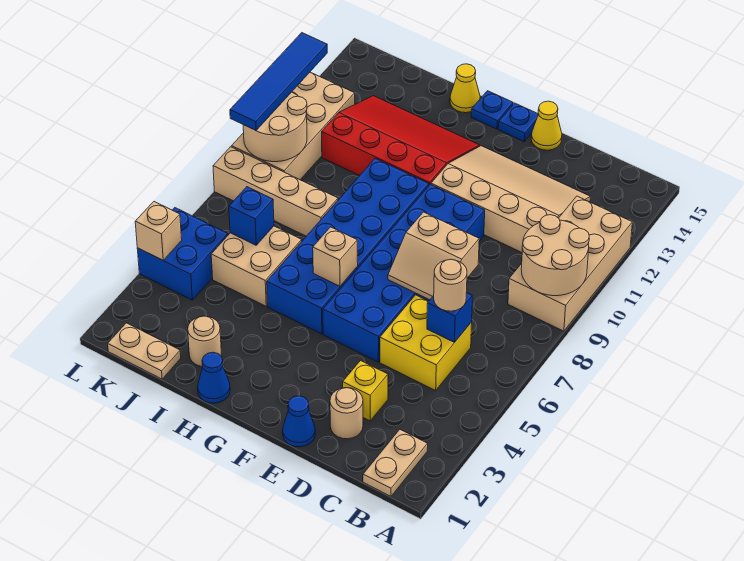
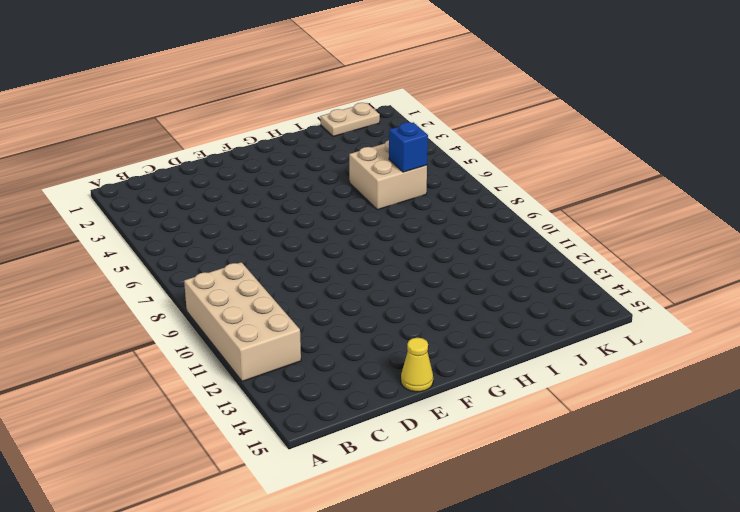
none -> tan plate B1:B2 level 1
none -> yellow brick C5:D6 level 1
none -> tan slope C11:F13 level 1 top 11
none -> tan round brick D2 level 1

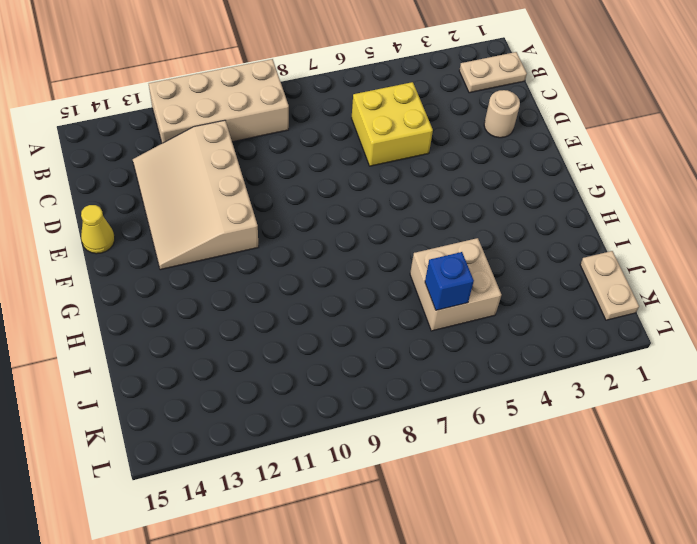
none -> yellow brick D3 level 1
none -> blue cone E1 level 1
none -> blue brick E5:F10 level 1
none -> blue plate F15 level 1

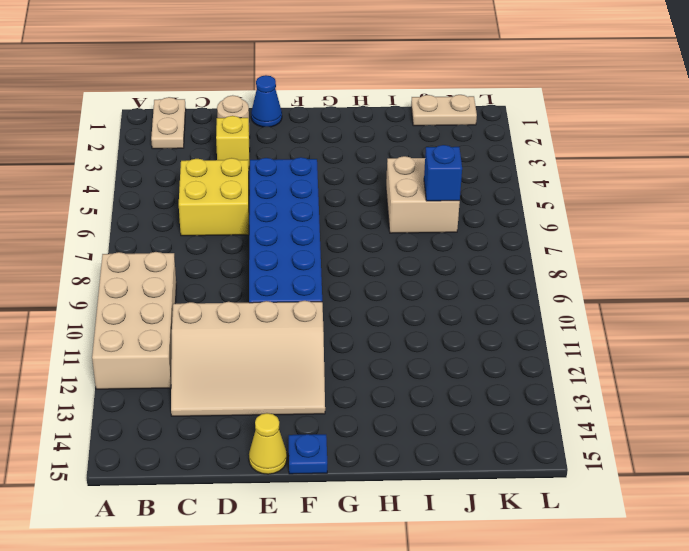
none -> blue brick G5:H10 level 1
none -> red slope G11:J13 level 1 top 11
none -> blue plate G15 level 1
none -> blue cone H1 level 1

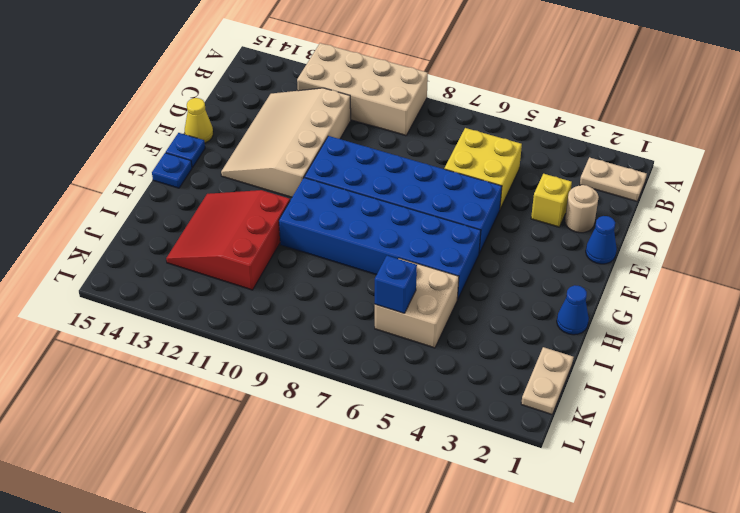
red slope H11:J13 level 1 top 11 -> red slope G11:J13 level 1 top 11
none -> yellow cone H15 level 1
none -> tan round brick I2 level 1
none -> tan brick I8:L8 level 1
none -> blue brick K4:L5 level 1

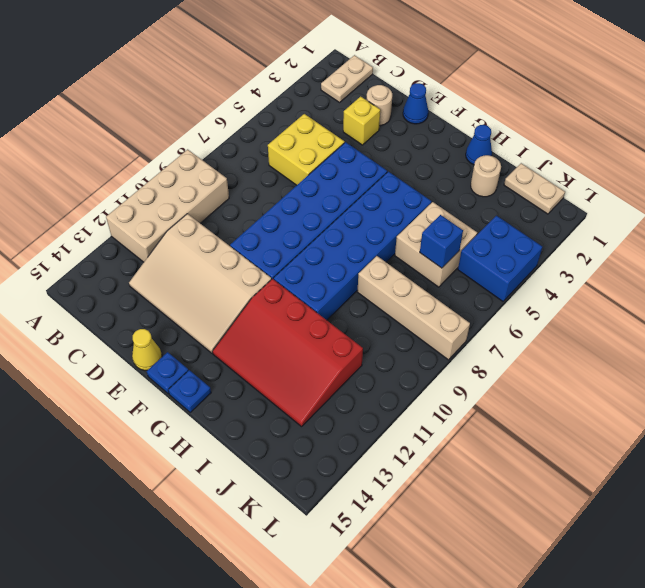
none -> yellow cone H15 level 1
none -> tan brick K9:L12 level 1
none -> tan round brick A9:B10 level 2
none -> blue brick C6 level 2

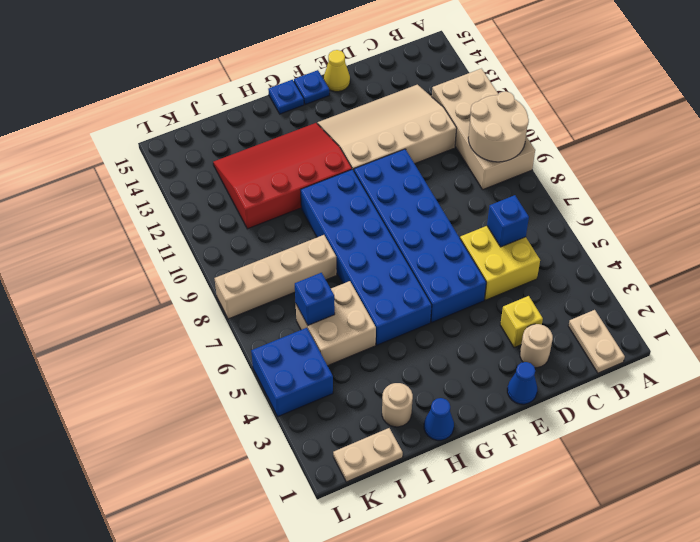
none -> yellow cone H15 level 1
none -> tan brick K9:L12 level 1
none -> tan slope D7:E8 level 2 top 8
none -> tan brick G6 level 2

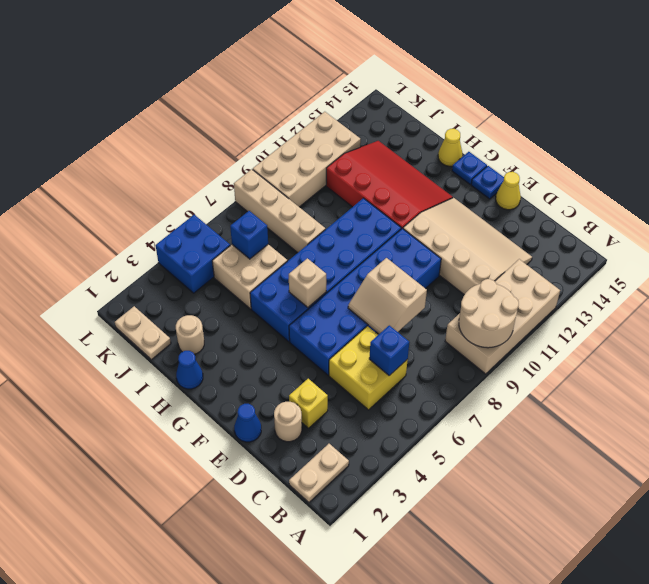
none -> tan round brick K9:L10 level 2
none -> tan brick L4 level 2
none -> tan round brick C6 level 3
none -> blue tile L9:L12 level 3

